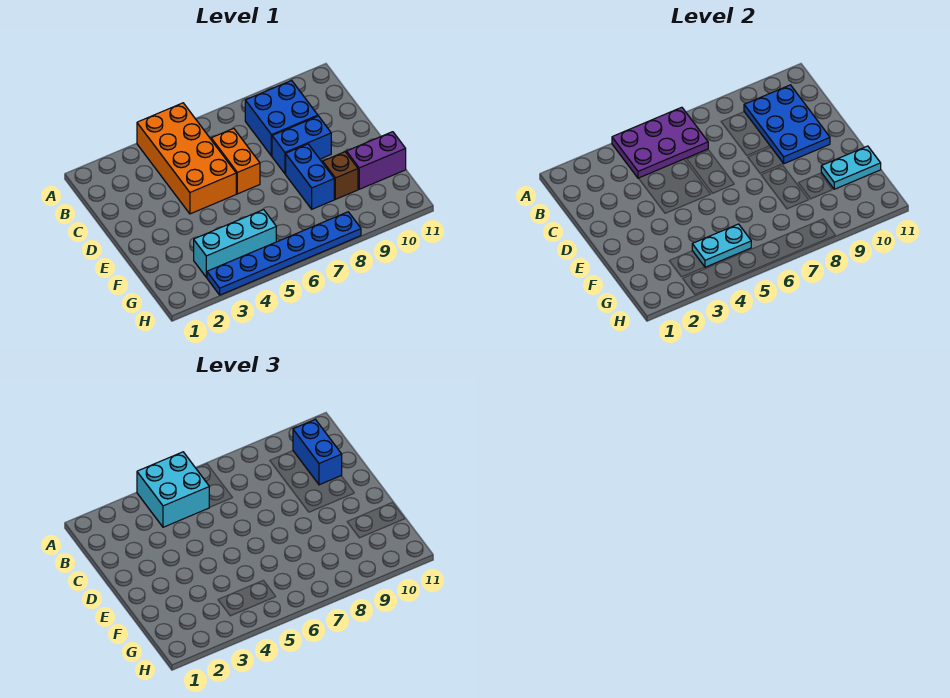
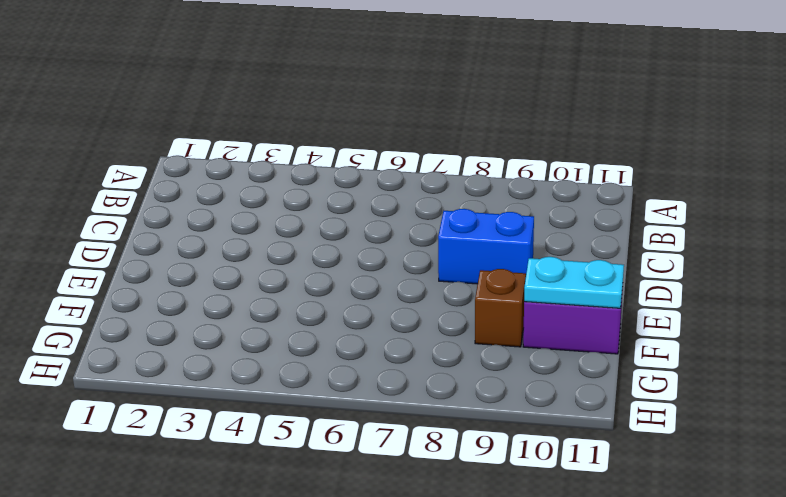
none -> orange brick A4:D5 level 1
none -> blue brick B8:C9 level 1
none -> orange brick C6:D6 level 1

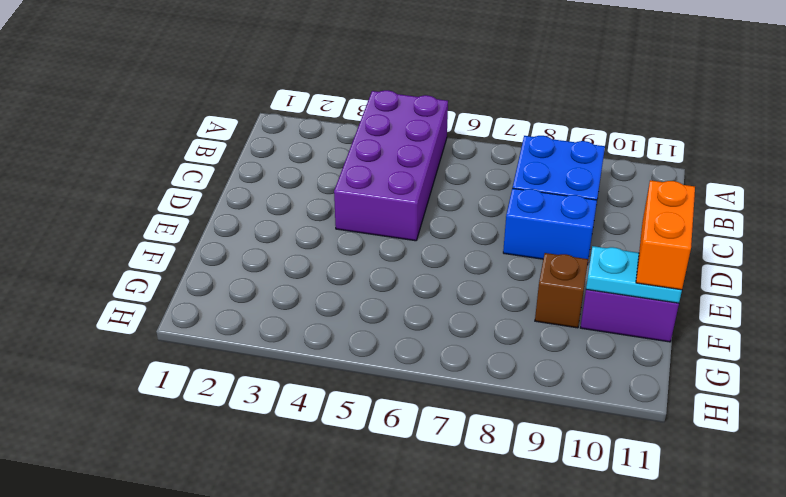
purple brick A4:D5 level 1 -> orange brick A4:D5 level 1
orange brick E11:F11 level 3 -> orange brick C6:D6 level 1
none -> blue brick E8:F8 level 1
none -> cyan brick G3:G5 level 1
none -> blue plate H3:H8 level 1

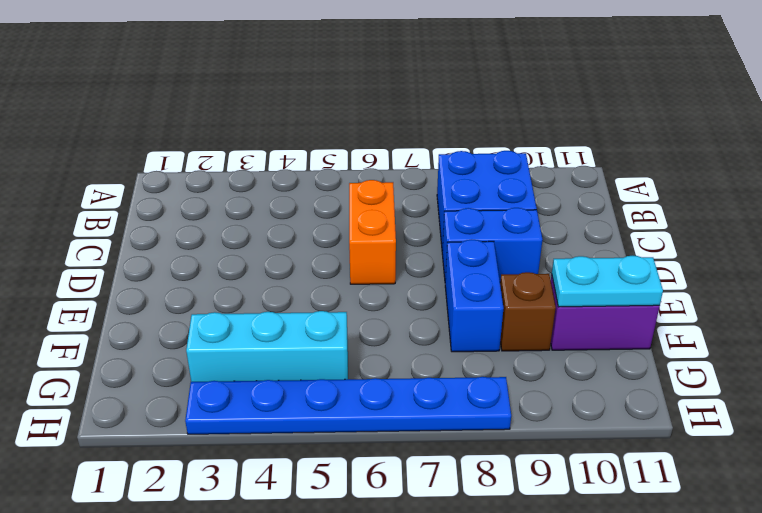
none -> orange brick A4:D5 level 1
none -> purple plate A4:B6 level 2
none -> blue plate B9:D10 level 2

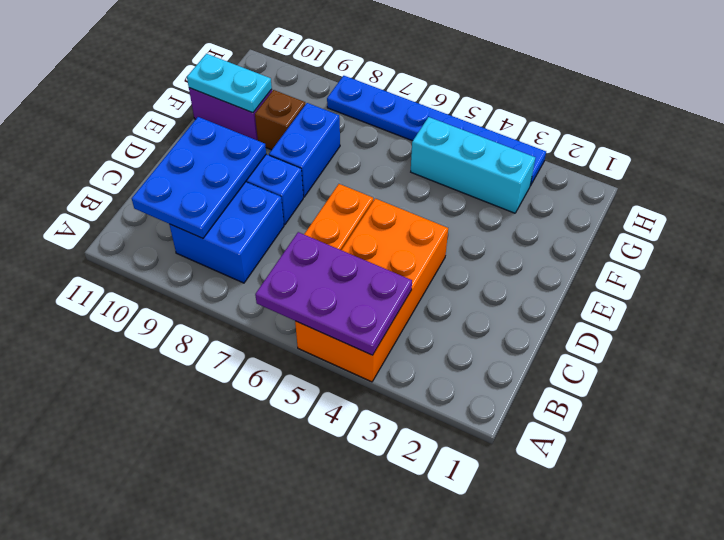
none -> cyan plate G4:G5 level 2
none -> cyan brick A4:B5 level 3
none -> blue brick B10:C10 level 3

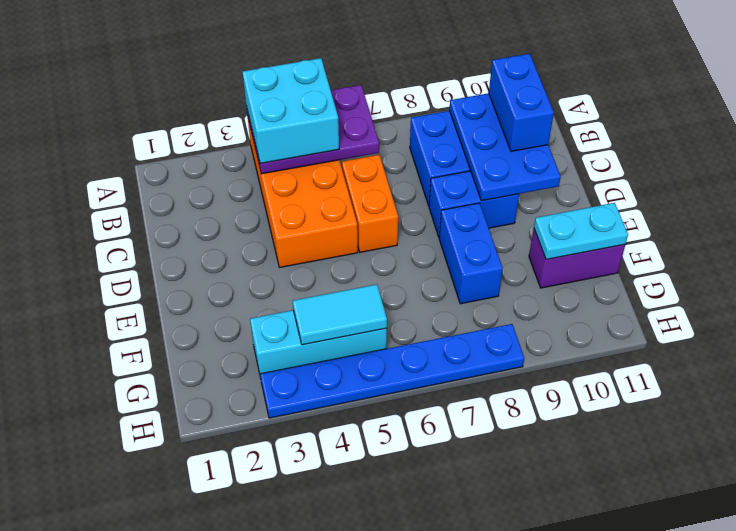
cyan tile G4:G5 level 2 -> cyan plate G4:G5 level 2
none -> brown brick F9 level 1

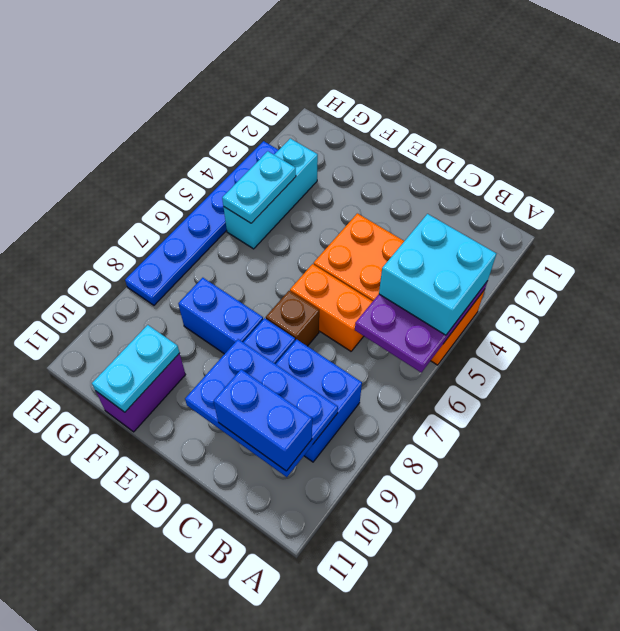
brown brick D7 level 1 -> brown brick F9 level 1

